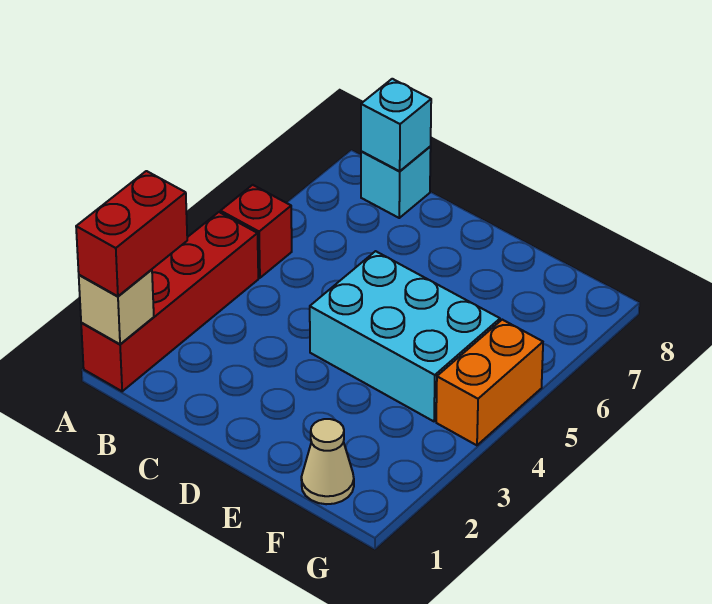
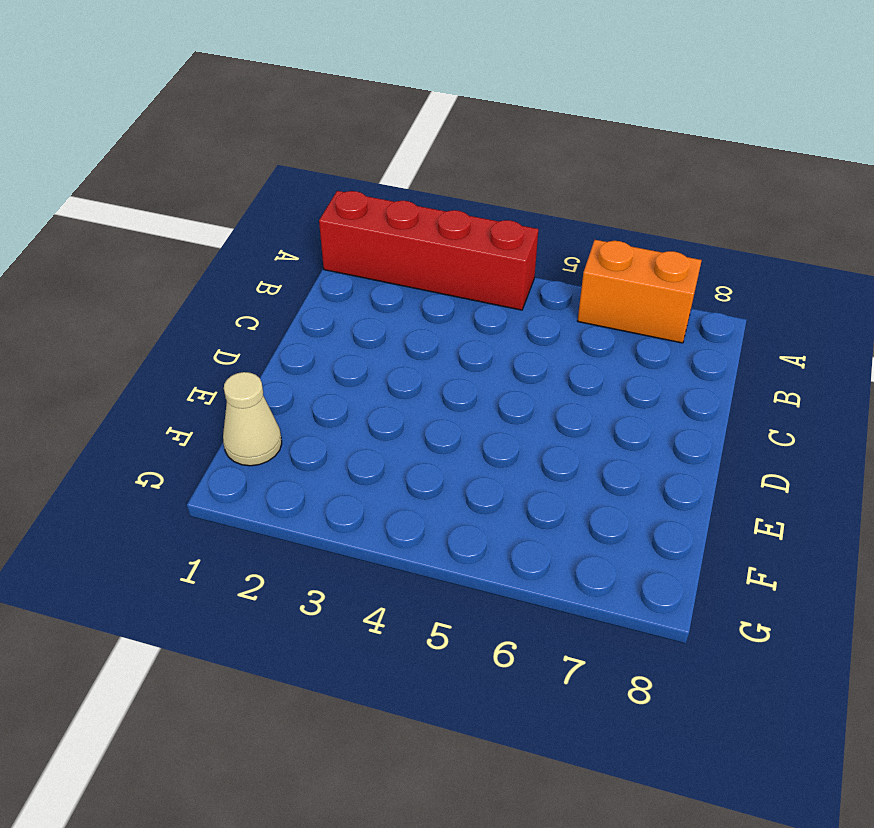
orange brick A6:A7 level 1 -> orange brick G4:G5 level 1
none -> red brick A5 level 1
none -> cyan brick B8 level 1

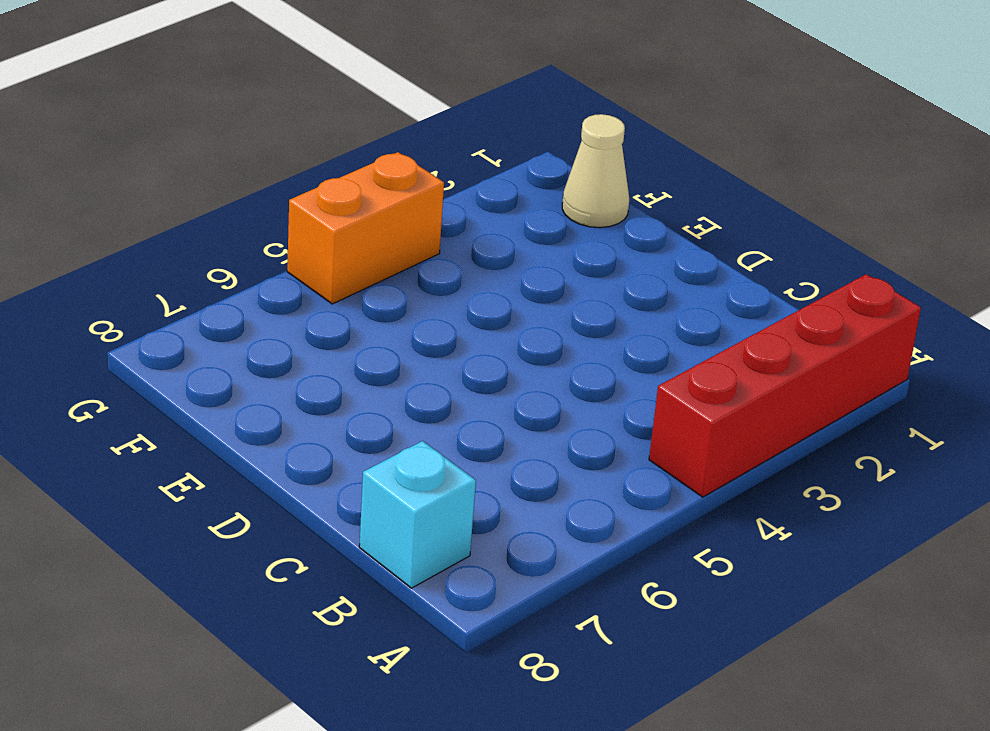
none -> red brick A5 level 1
none -> cyan brick D4:F5 level 1

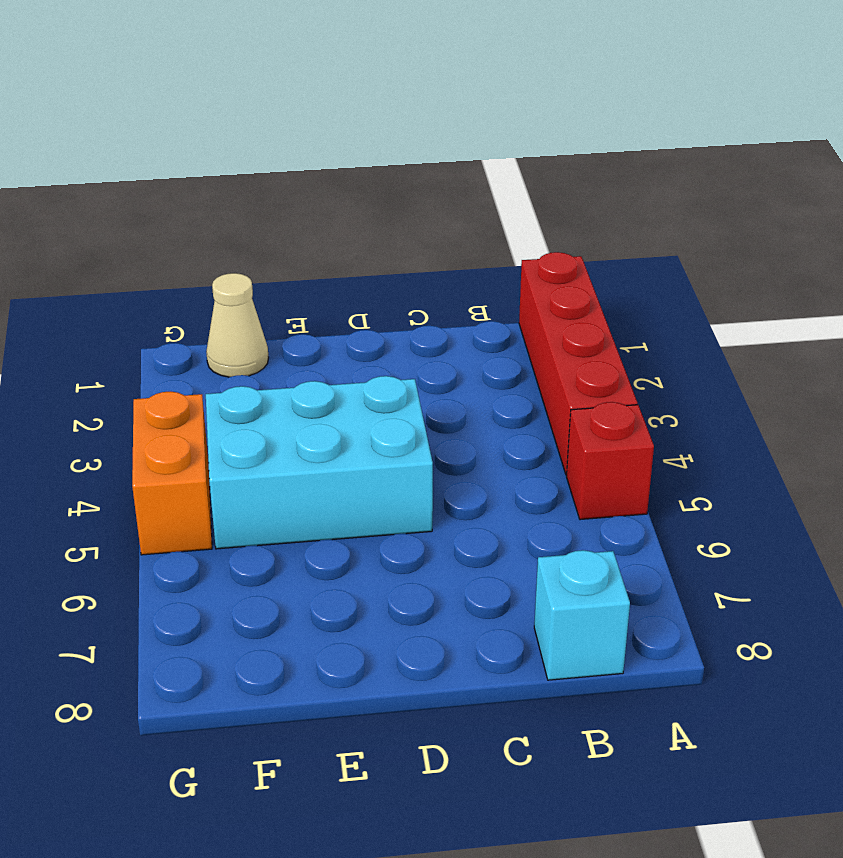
none -> tan brick A1 level 2
none -> cyan brick B8 level 2

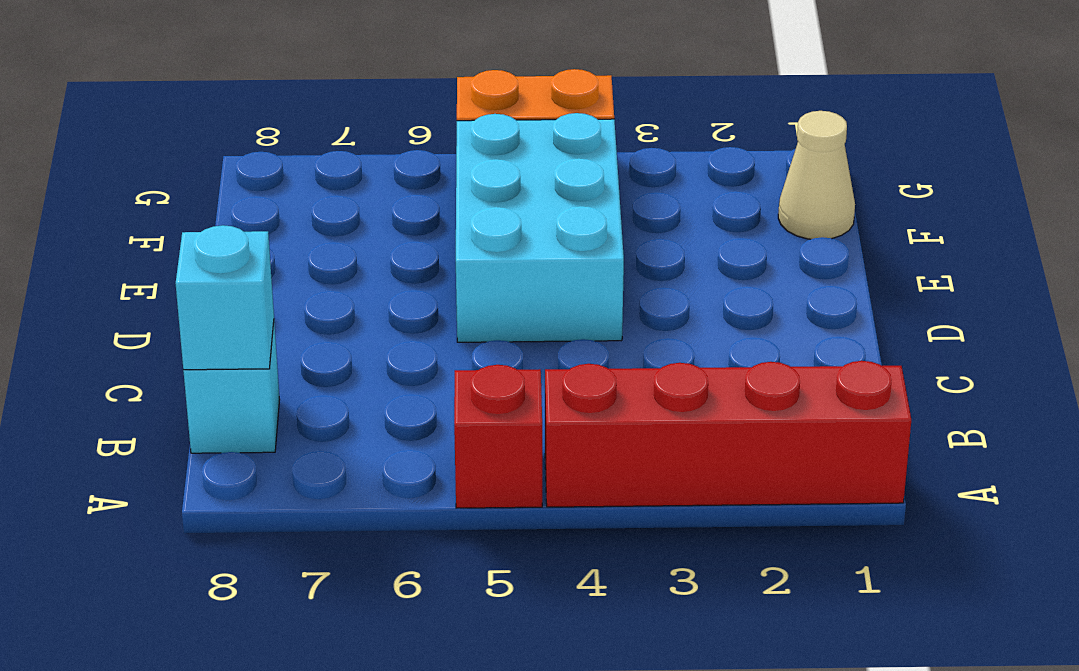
none -> tan brick A1 level 2
none -> red brick A1:A2 level 3

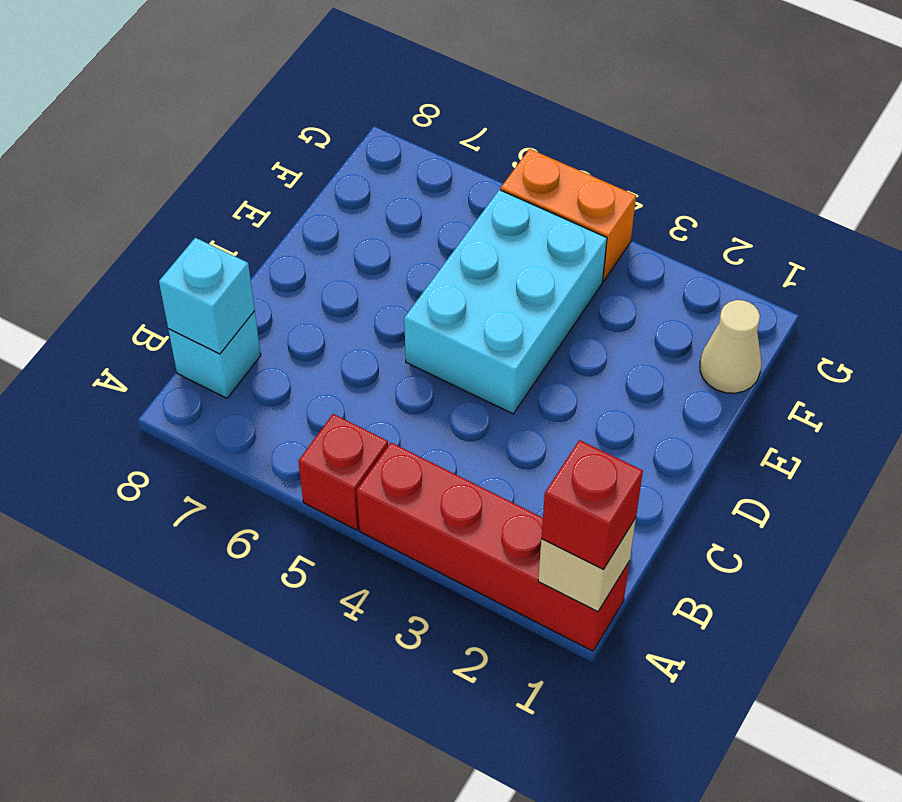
red brick A1 level 3 -> red brick A1:A2 level 3

